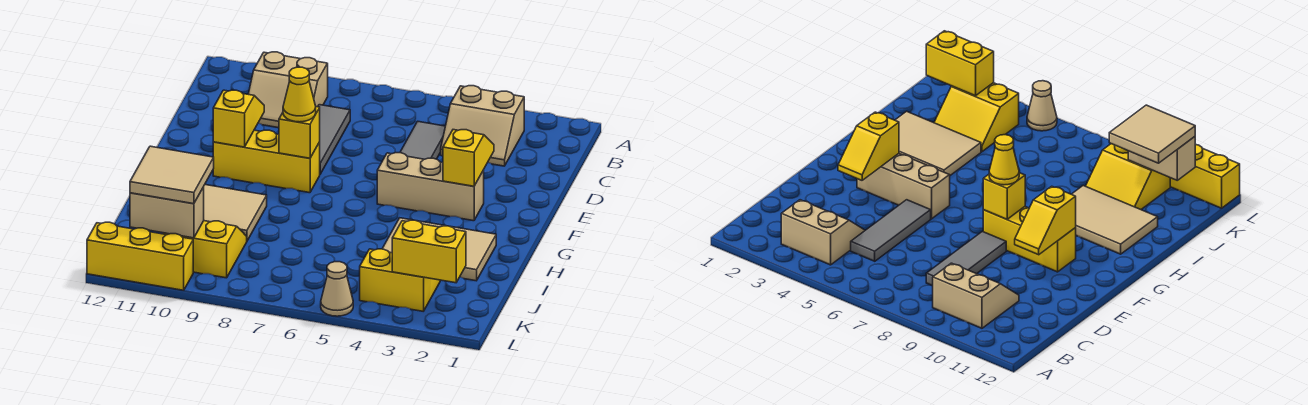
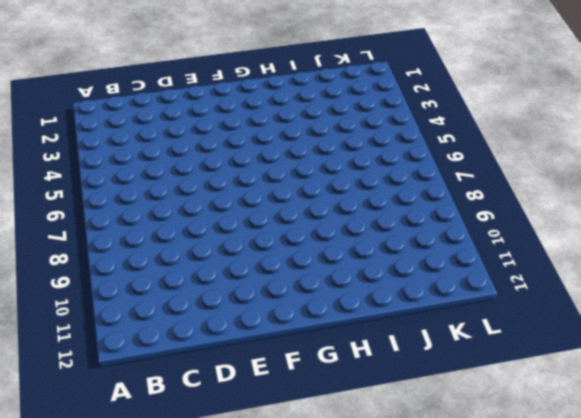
none -> tan slope B3:C4 level 1 top B
none -> tan slope B9:C10 level 1 top B
none -> grey tile C5:E5 level 1

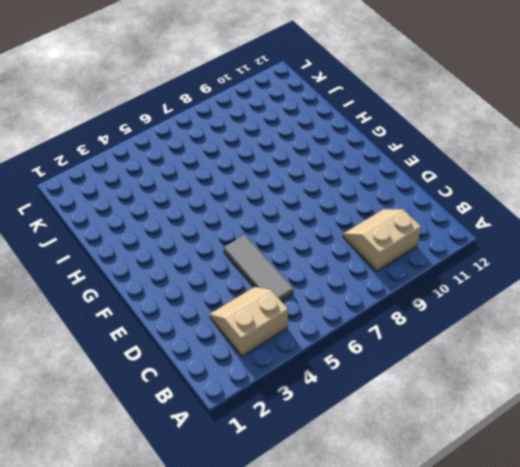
none -> grey tile C8:E8 level 1
none -> tan brick F3:F5 level 1
none -> yellow brick F8:F10 level 1

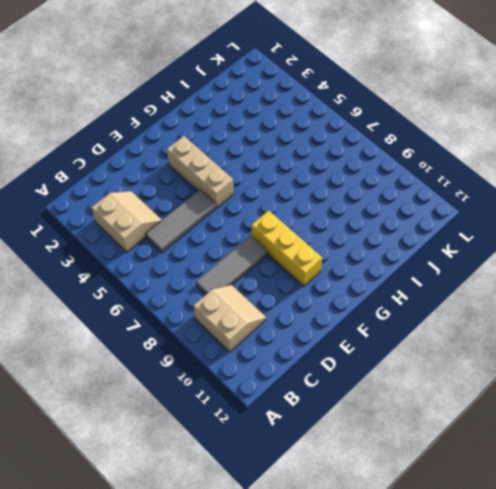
none -> tan tile H2:I4 level 1
none -> tan tile H9:I11 level 1
none -> yellow slope J3:K4 level 1 top K

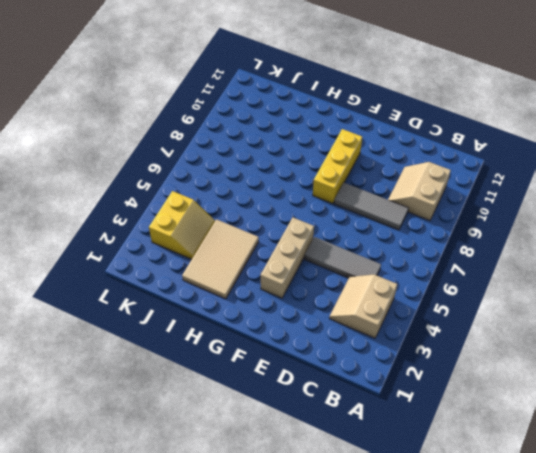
none -> tan tile H9:I11 level 1
none -> yellow slope J9:K10 level 1 top K
none -> tan cone L5 level 1

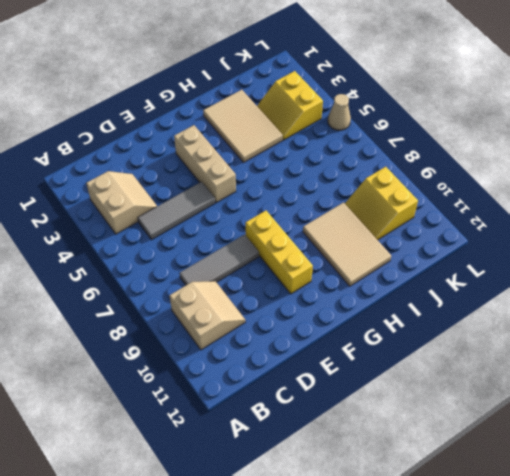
none -> yellow brick L10:L12 level 1
none -> yellow slope E3:F3 level 2 top F
none -> yellow slope E10:F10 level 2 top F

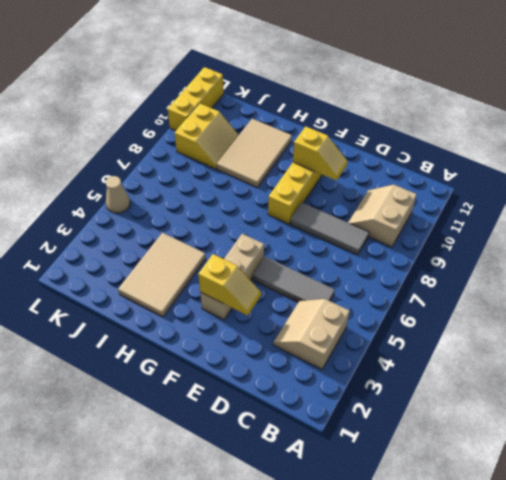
none -> yellow slope J3:K4 level 1 top K
none -> yellow brick F8 level 2
none -> yellow brick K2:K3 level 2

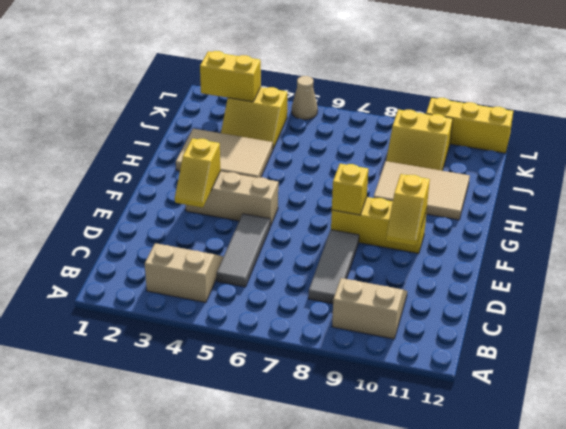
none -> tan brick K10:K11 level 2
none -> yellow cone F8 level 3
none -> tan tile J10:K11 level 3

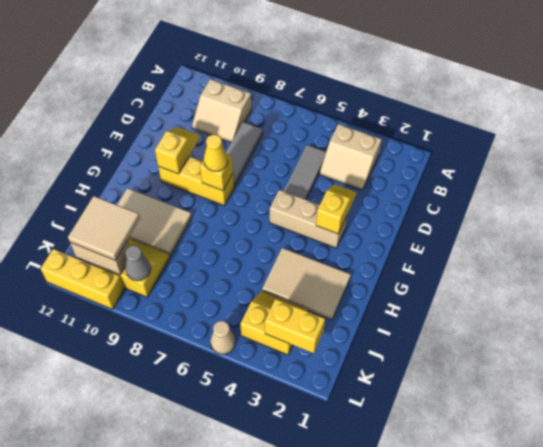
grey cone K9 level 2 -> none

